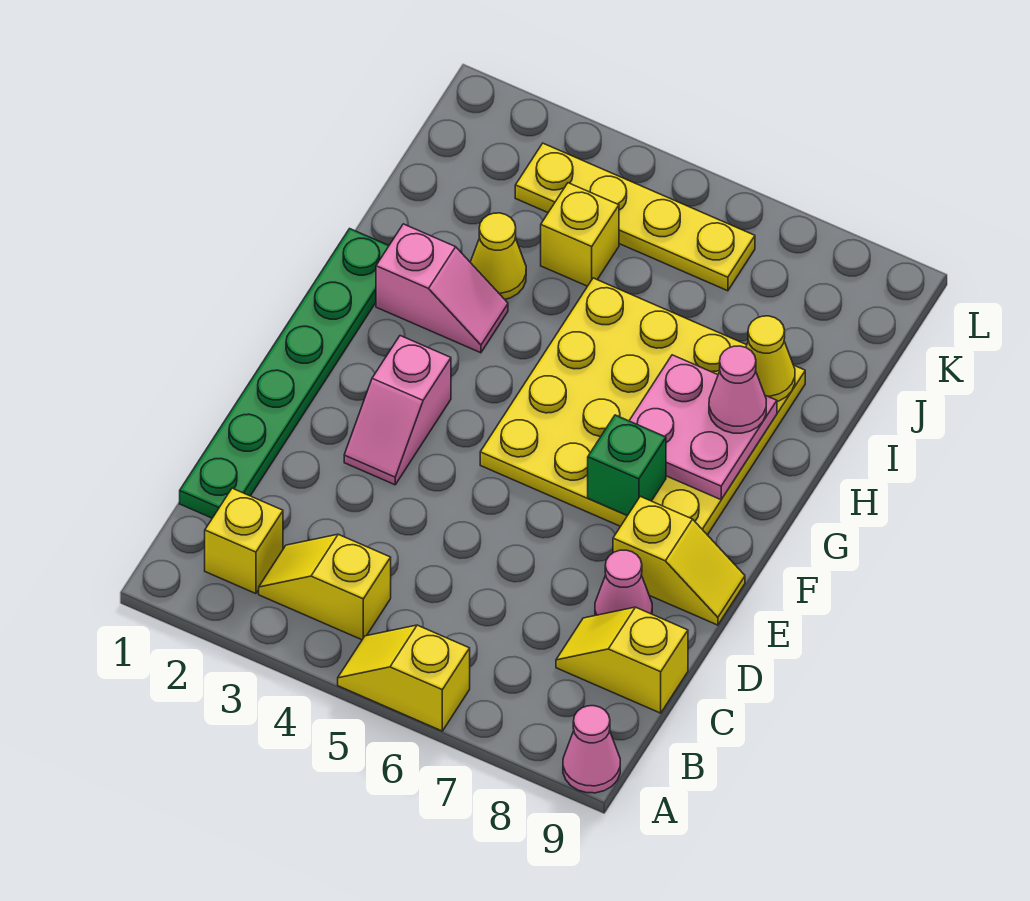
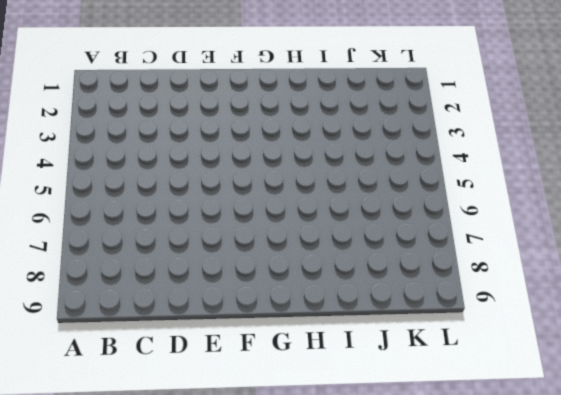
none -> yellow slope A5:A6 level 1 top 6
none -> pink cone A9 level 1
none -> yellow brick B2 level 1

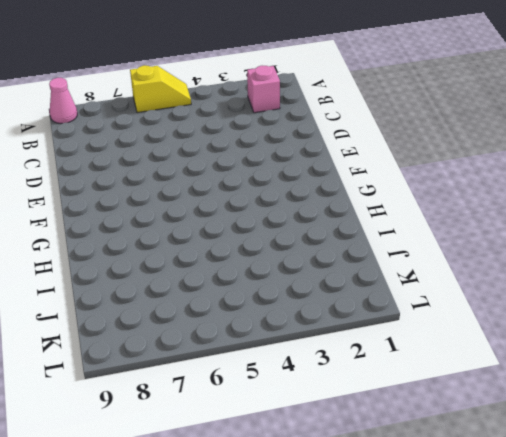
pink brick B2 level 1 -> yellow brick B2 level 1
none -> yellow slope B3:B4 level 1 top 4
none -> green plate C1:H1 level 1
none -> yellow slope C8:C9 level 1 top 9

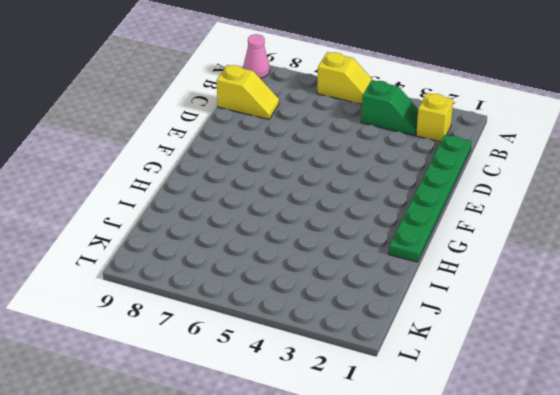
green slope B3:B4 level 1 top 4 -> yellow slope B3:B4 level 1 top 4
none -> pink cone D8 level 1
none -> pink slope E3:F3 level 1 top F
none -> yellow slope E8:E9 level 1 top 8

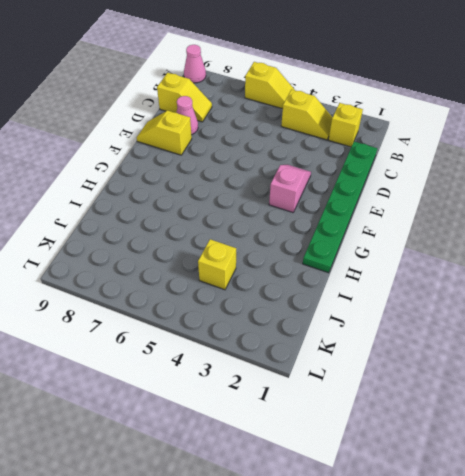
none -> yellow plate F5:I8 level 1
none -> pink slope H2:H3 level 1 top 2
none -> yellow cone I3 level 1

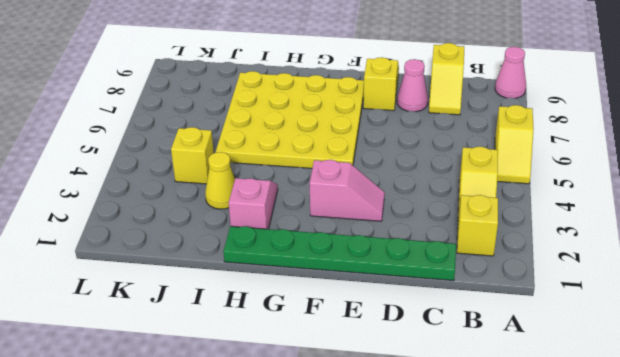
none -> yellow plate K3:K6 level 1
none -> green brick F7 level 2
none -> pink plate G7:H8 level 2

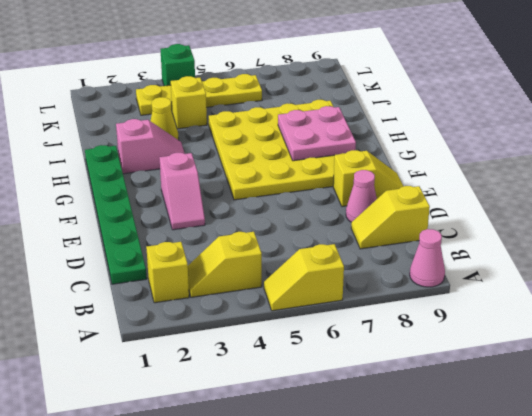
green brick L4 level 1 -> green brick F7 level 2
none -> yellow cone I8 level 2
none -> pink cone H8 level 3

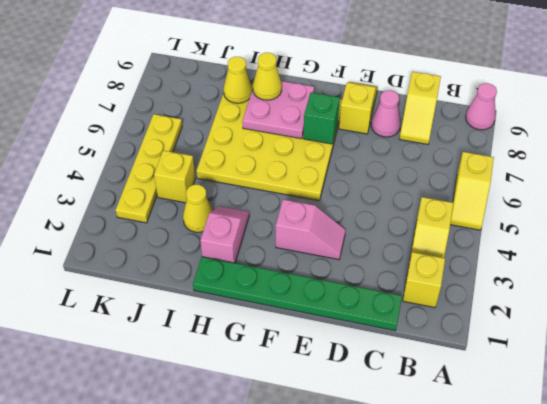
yellow cone H8 level 3 -> pink cone H8 level 3

